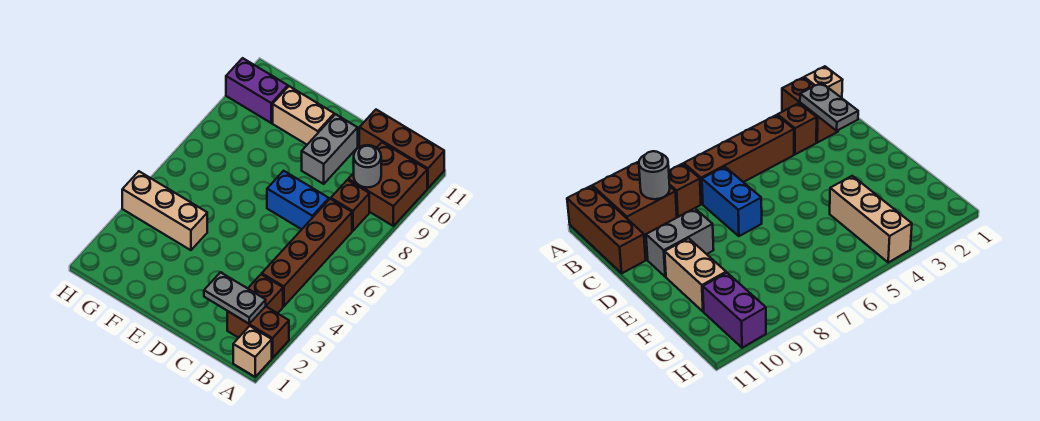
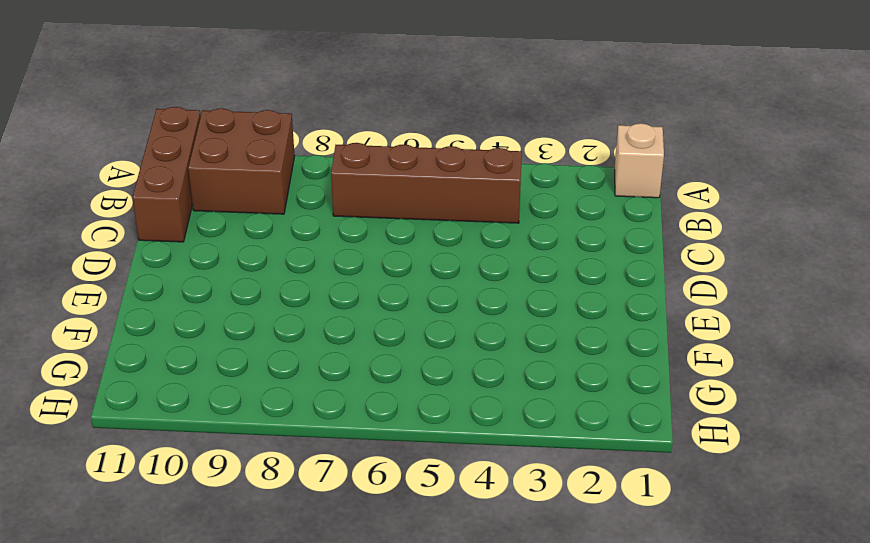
none -> brown brick A2:B2 level 1
none -> brown brick B3 level 1
none -> brown brick B8 level 1

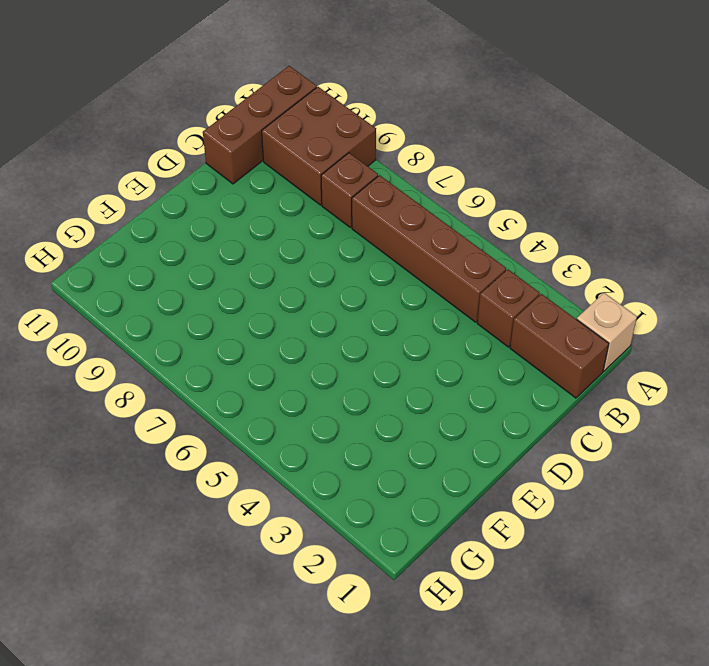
brown brick B1:B2 level 1 -> brown brick A2:B2 level 1
none -> blue brick C7:D7 level 1
none -> grey brick D9:D10 level 1
none -> tan brick E10:F10 level 1

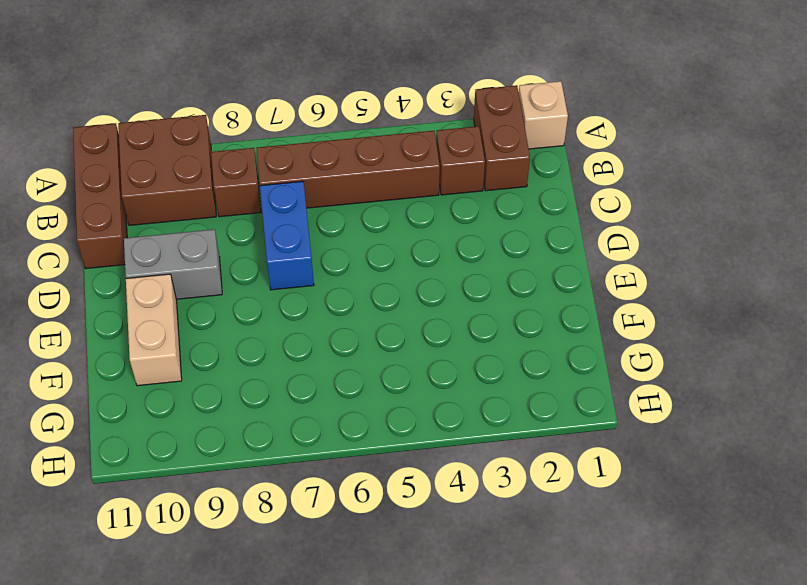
none -> tan brick F4:H4 level 1
none -> purple brick G10:H10 level 1
none -> grey plate B2:C2 level 2

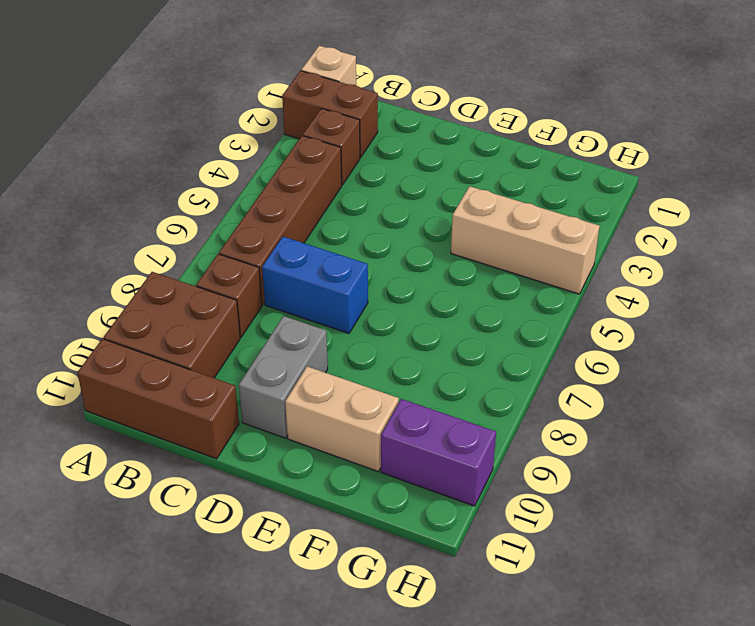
none -> grey plate B2:C2 level 2
none -> grey round brick B9 level 2

